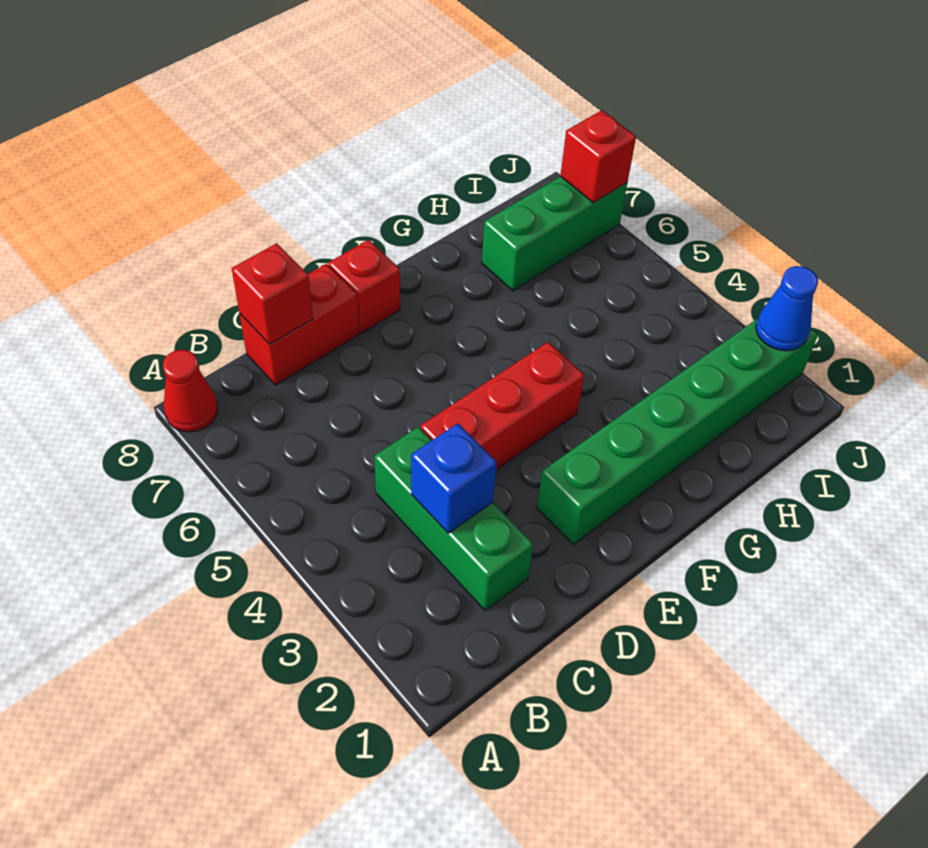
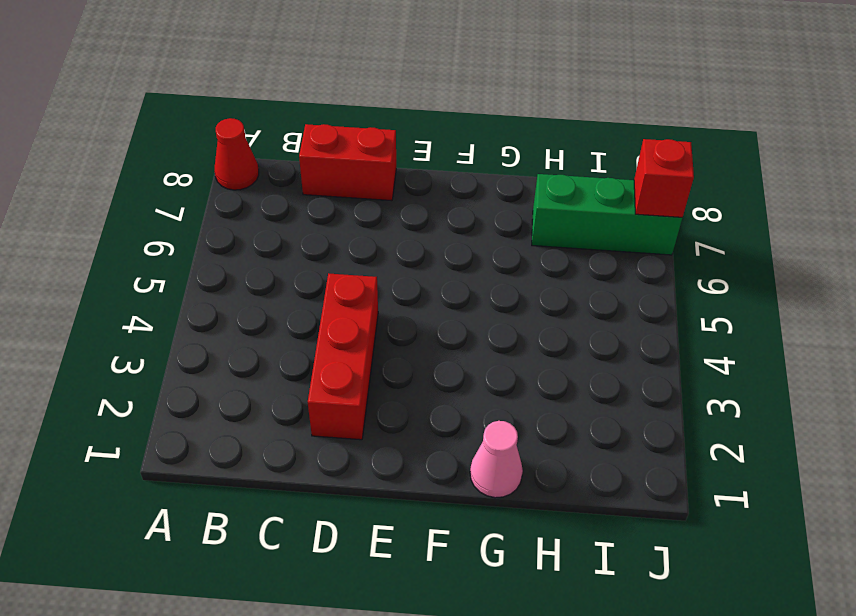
red brick D2:D4 level 1 -> red brick D4:F4 level 1
pink cone G1 level 1 -> none
none -> green brick C2:C4 level 1
none -> green brick E2:J2 level 1

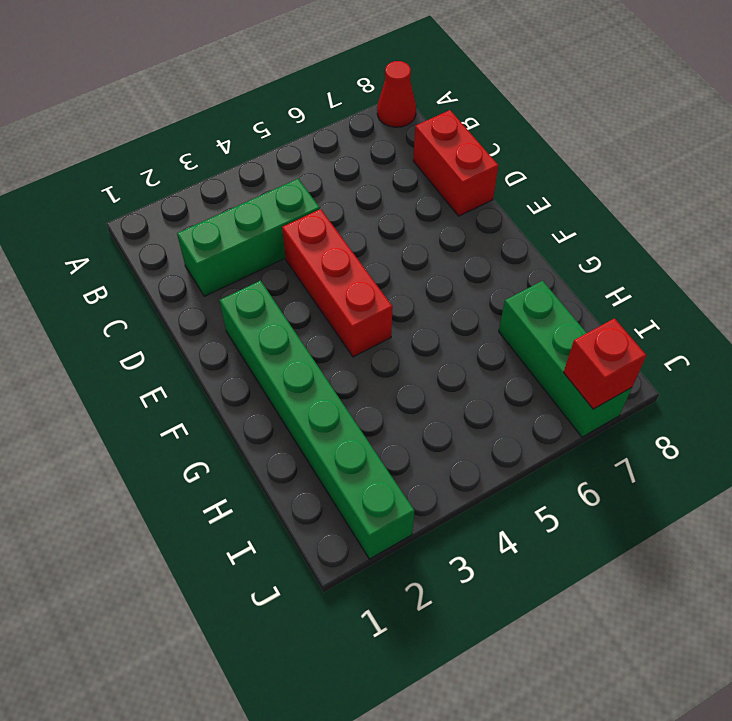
none -> red brick E8 level 1
none -> blue brick C3 level 2

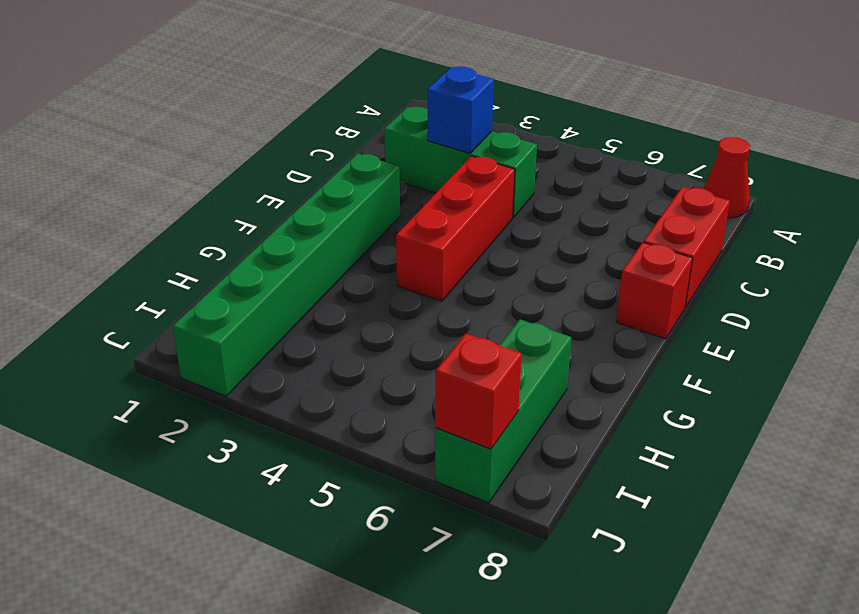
none -> red brick C8 level 2
none -> blue cone J2 level 2

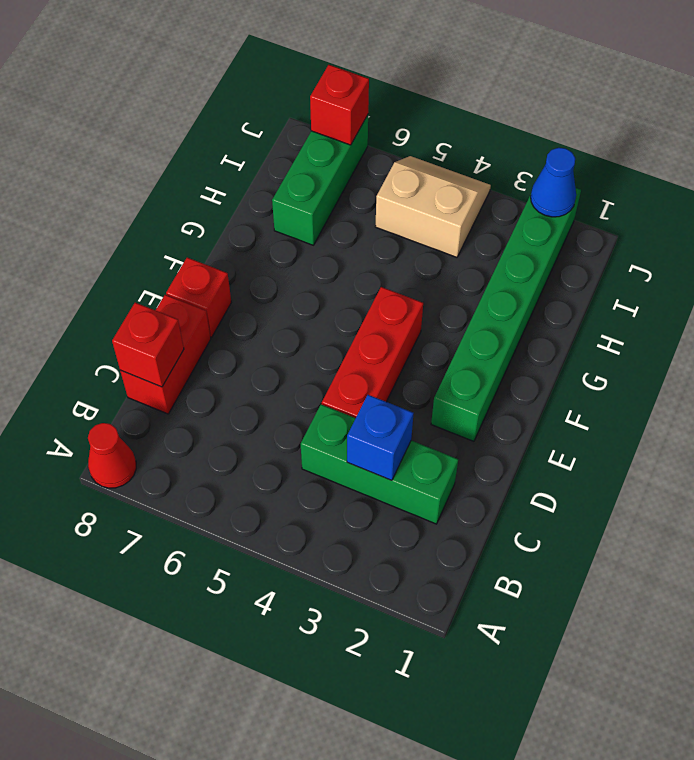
tan slope I4:J5 level 1 top I -> none

